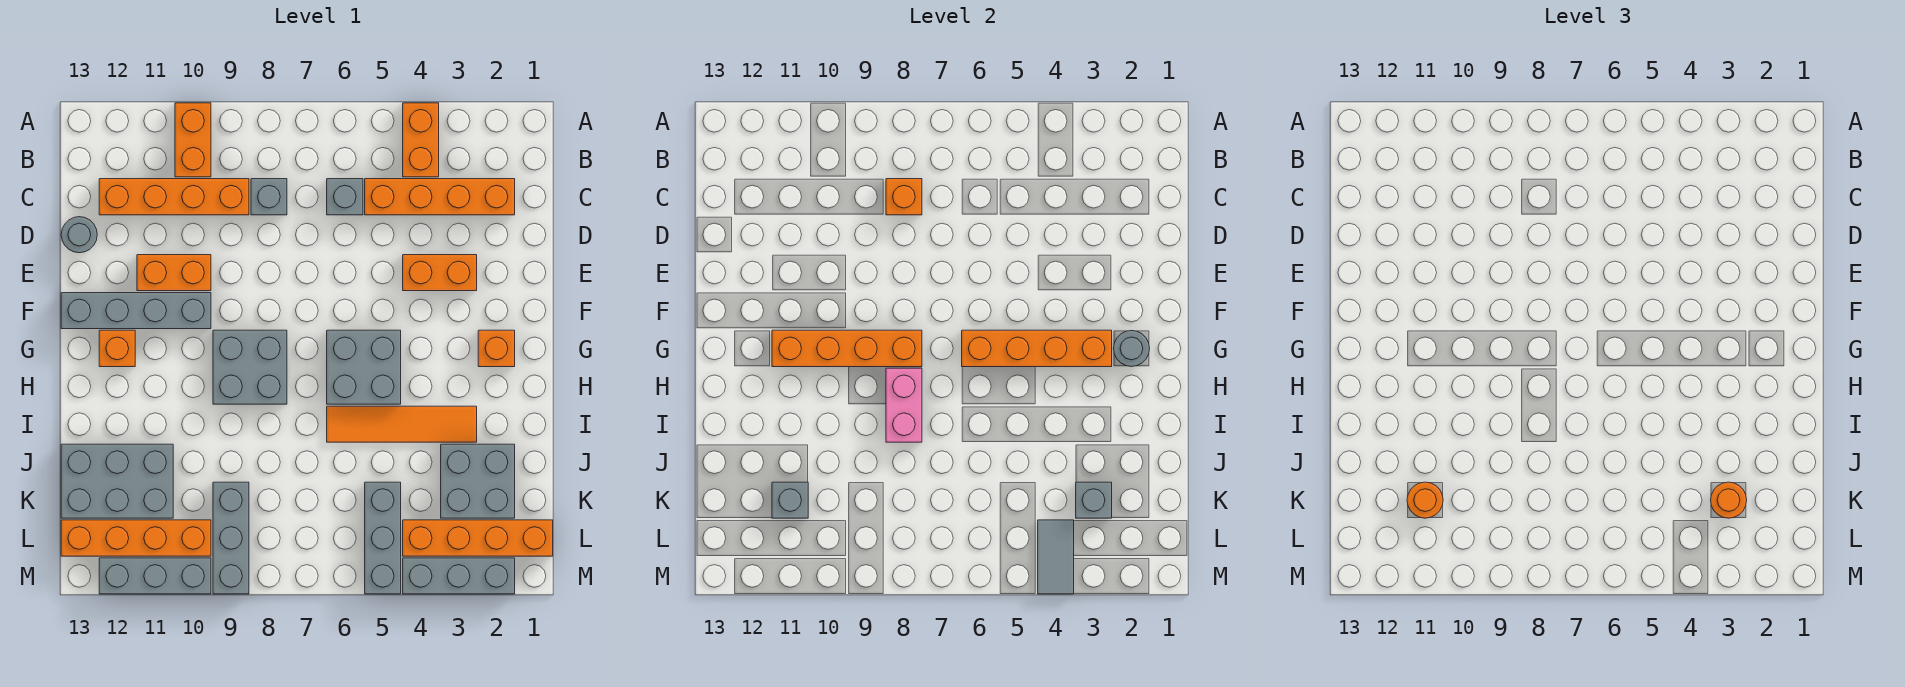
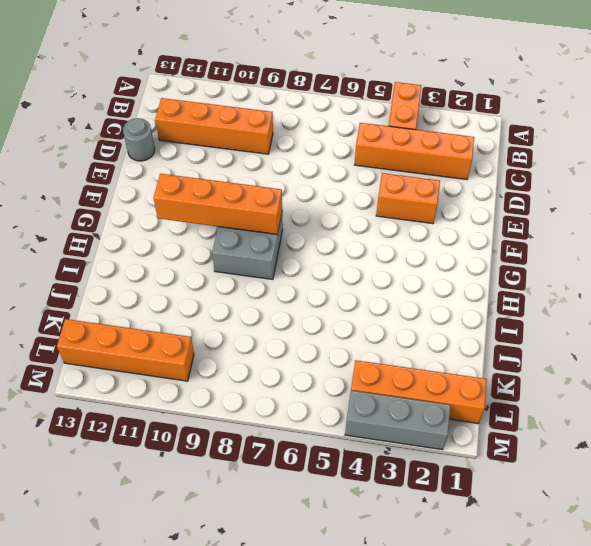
none -> orange brick A10:B10 level 1
none -> grey brick C6 level 1
none -> grey brick C8 level 1
none -> orange brick E10:E11 level 1

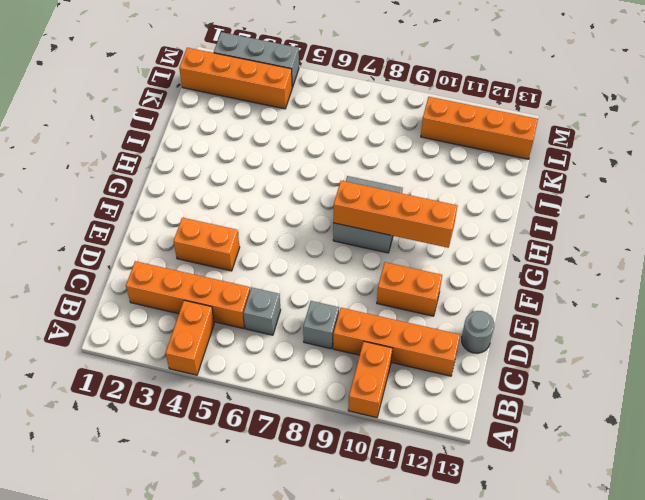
none -> grey brick F10:F13 level 1
none -> orange brick G2 level 1
none -> grey brick G5:H6 level 1
none -> orange brick G12 level 1

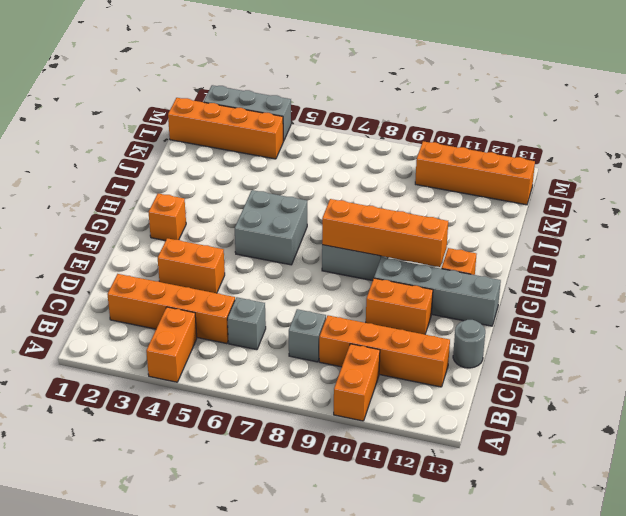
none -> orange tile I3:I6 level 1
none -> grey brick J2:K3 level 1
none -> grey brick J11:K13 level 1
none -> grey brick K5:M5 level 1

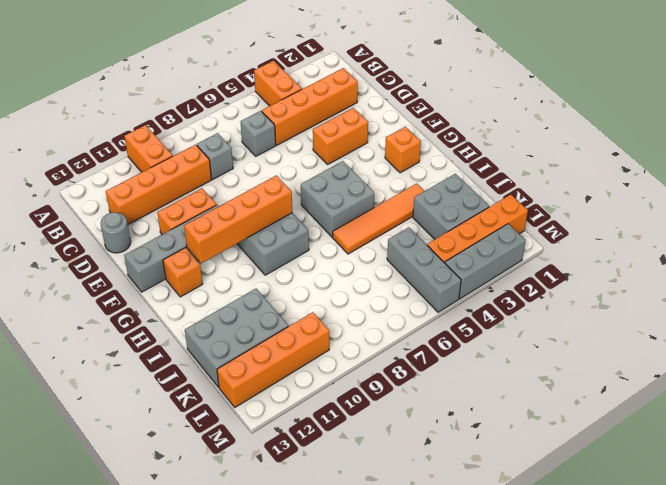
none -> grey brick K9:M9 level 1
none -> grey brick M10:M12 level 1
none -> orange brick C8 level 2
none -> grey round brick G2 level 2

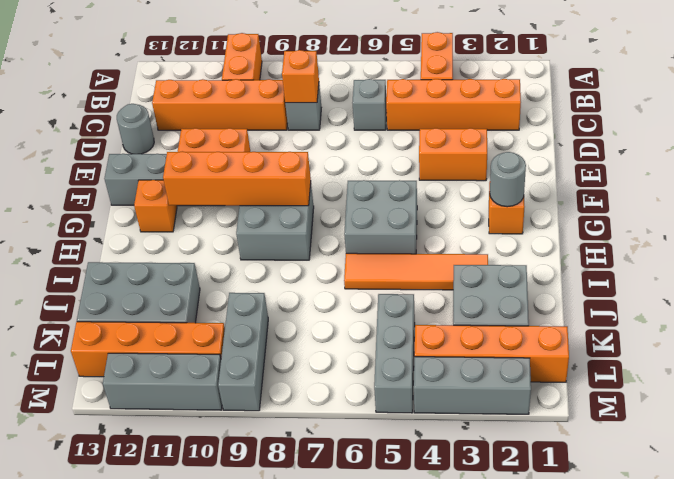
none -> orange brick G3:G6 level 2
none -> pink brick H8:I8 level 2
none -> grey brick K3 level 2
none -> grey brick K11 level 2

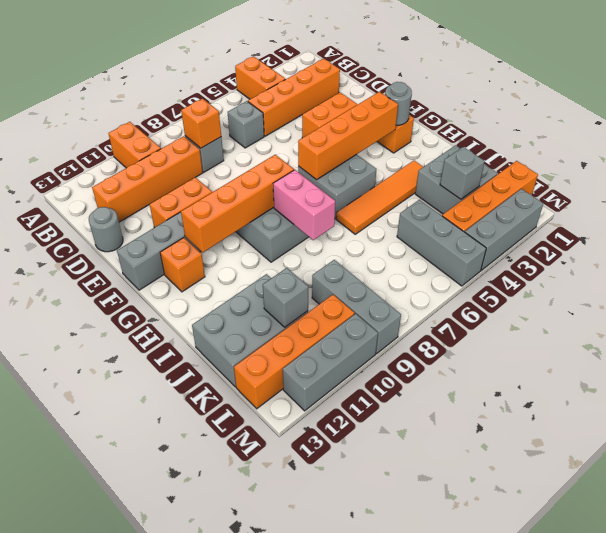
none -> grey tile L4:M4 level 2
none -> orange round brick K3 level 3
none -> orange round brick K11 level 3

